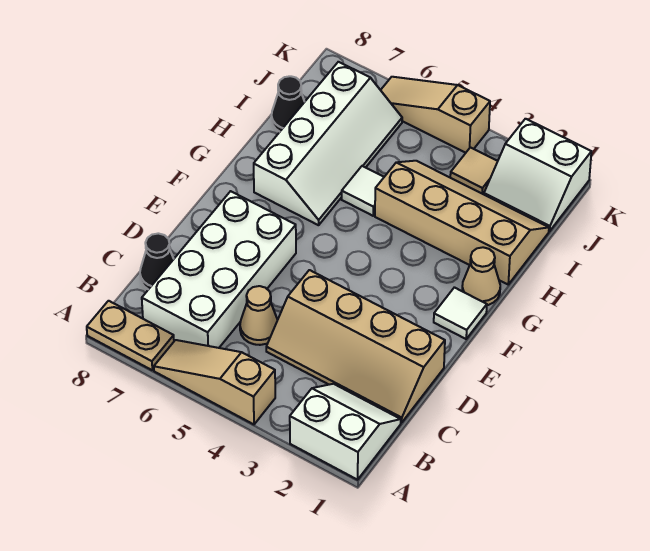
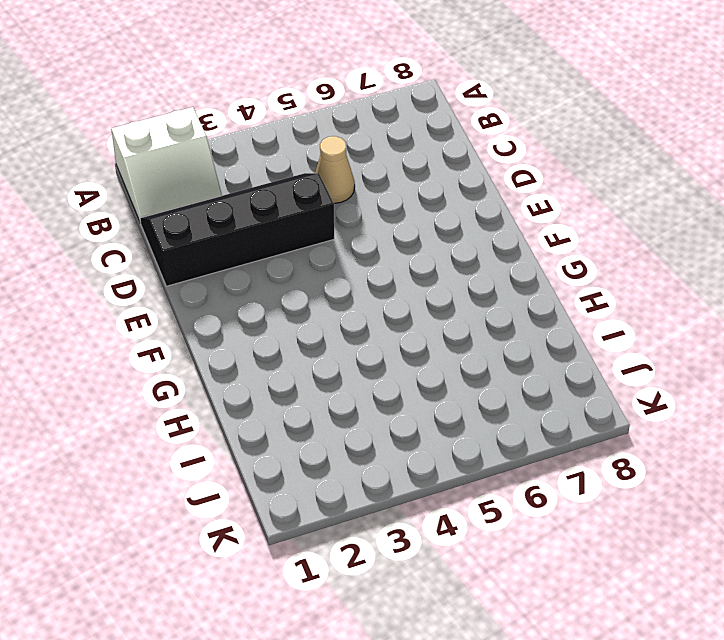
black slope C1:D4 level 1 top D -> tan slope C1:D4 level 1 top D
none -> tan slope A4:A6 level 1 top 4
none -> tan plate A7:A8 level 1
none -> white brick B6:E7 level 1

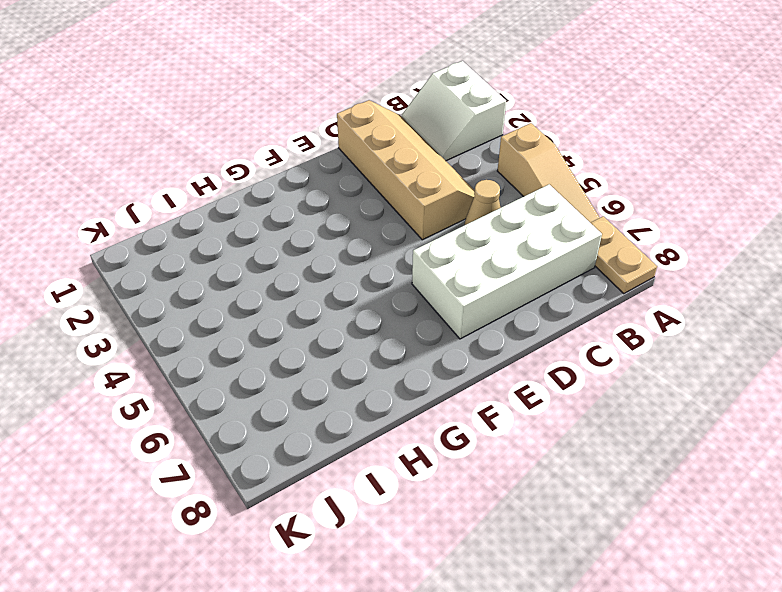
none -> black cone C8 level 1
none -> white tile F1 level 1
none -> tan cone G1 level 1

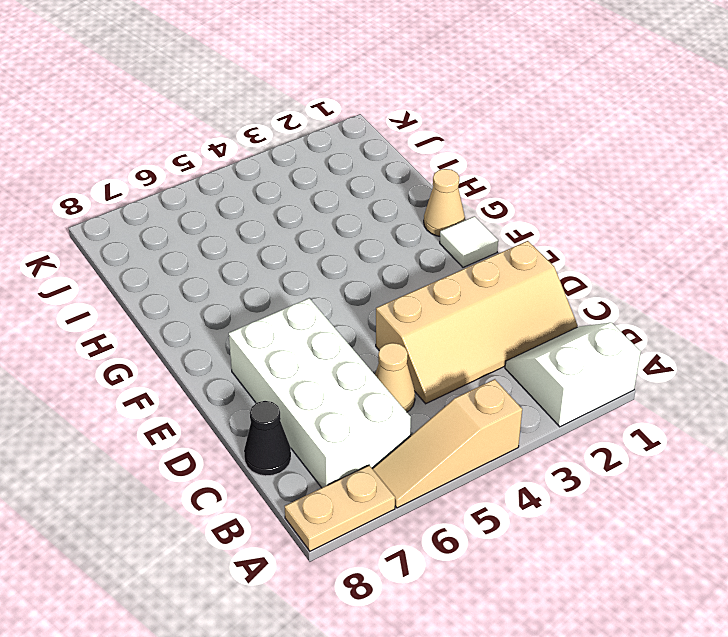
none -> white slope G6:J7 level 1 top 7
none -> tan slope H1:I4 level 1 top H
none -> white tile H5 level 1

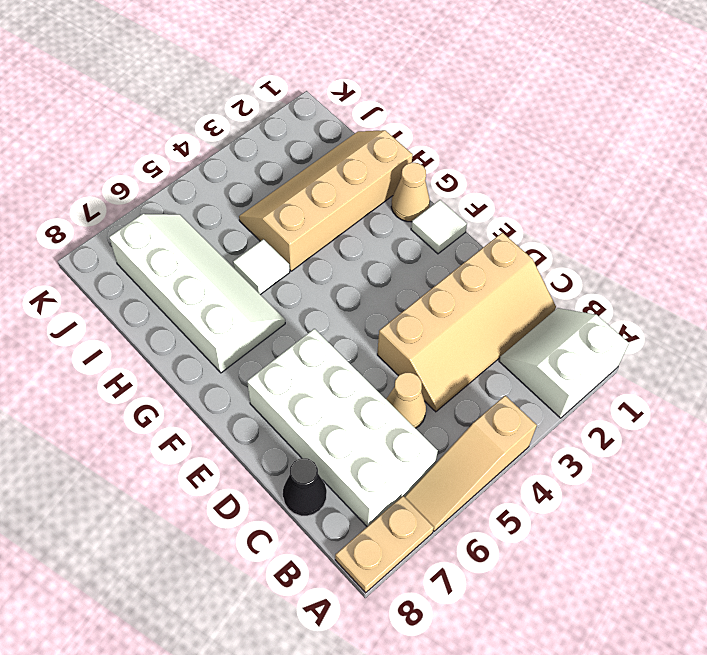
none -> black cone I8 level 1
none -> white slope J1:K2 level 1 top K
none -> tan tile J3 level 1

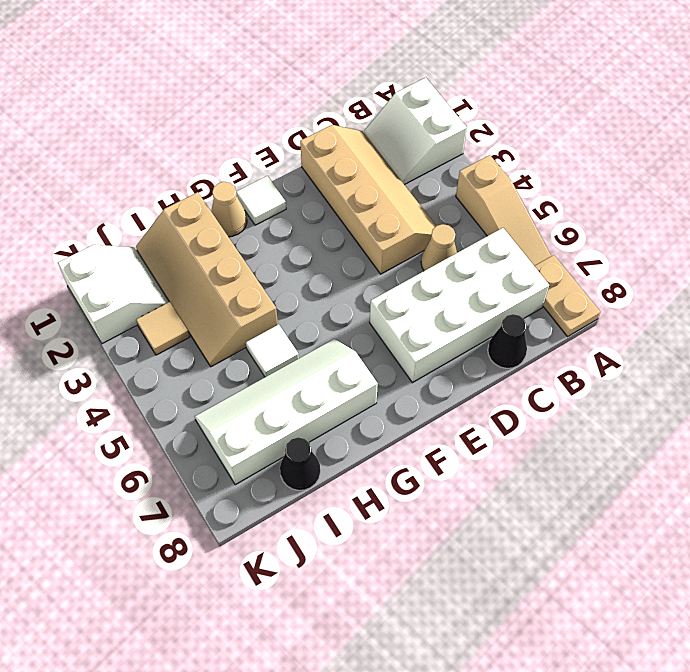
none -> tan slope K4:K6 level 1 top 4

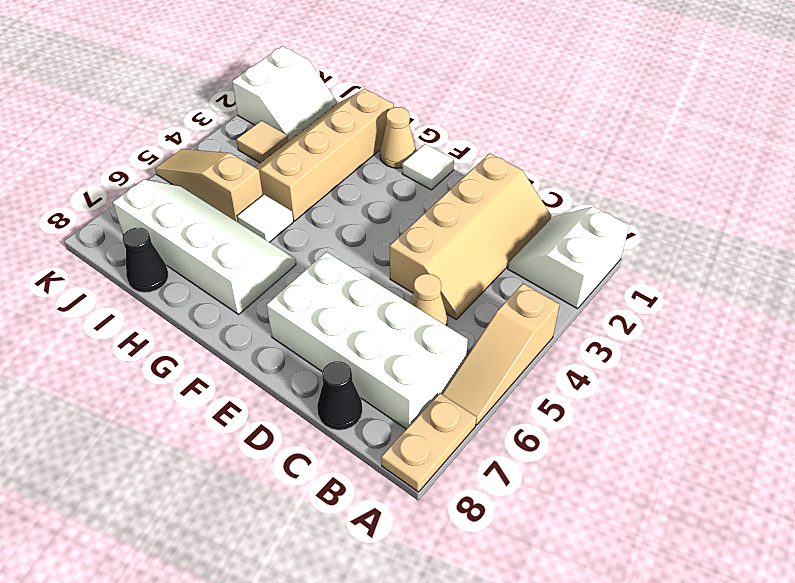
tan slope I5:K5 level 1 top I -> tan slope K4:K6 level 1 top 4

